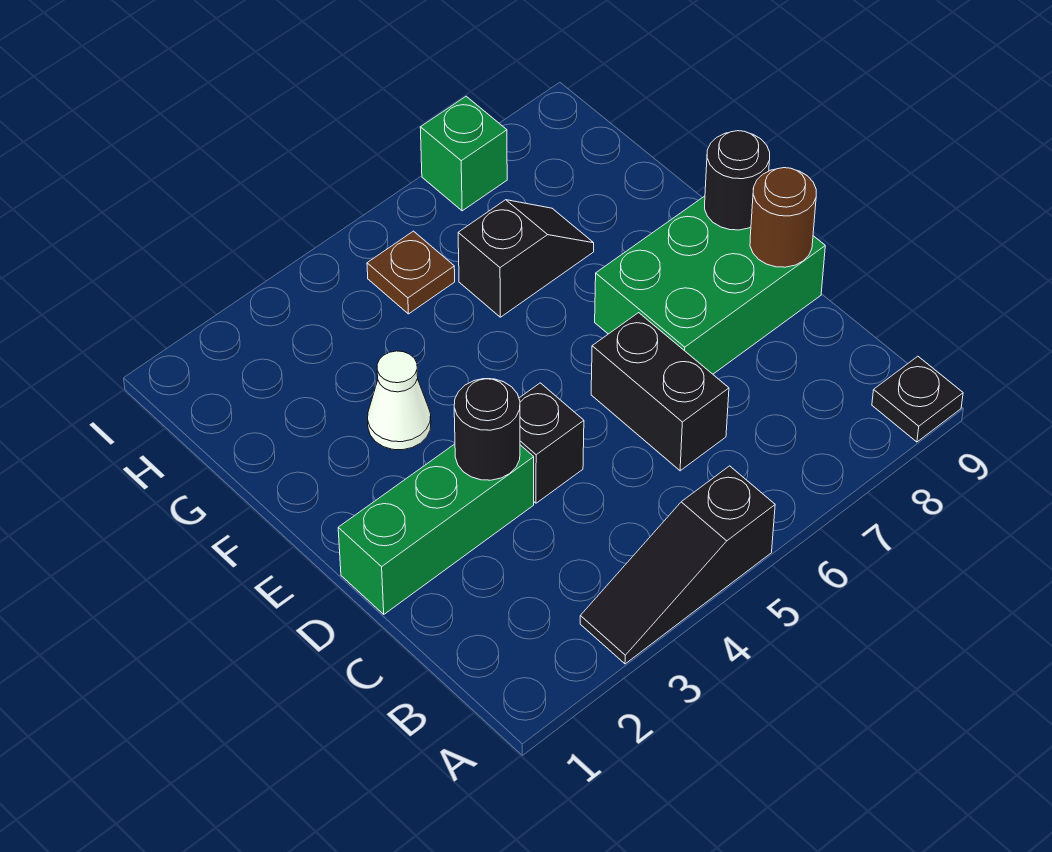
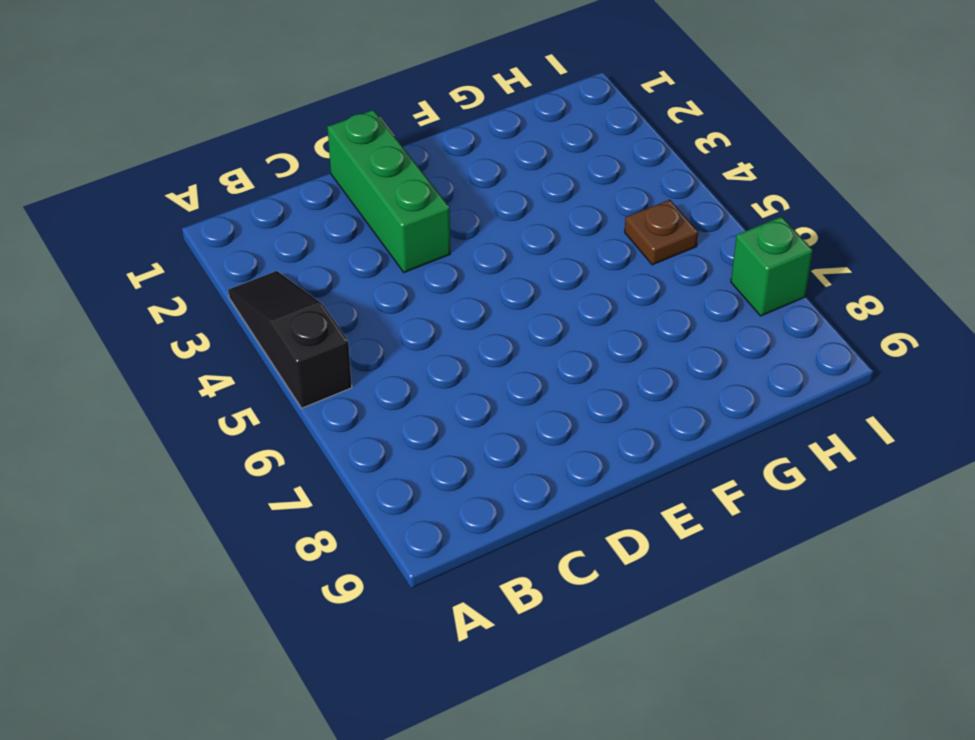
none -> black plate A9 level 1
none -> black brick C6:D6 level 1
none -> black brick D4 level 1

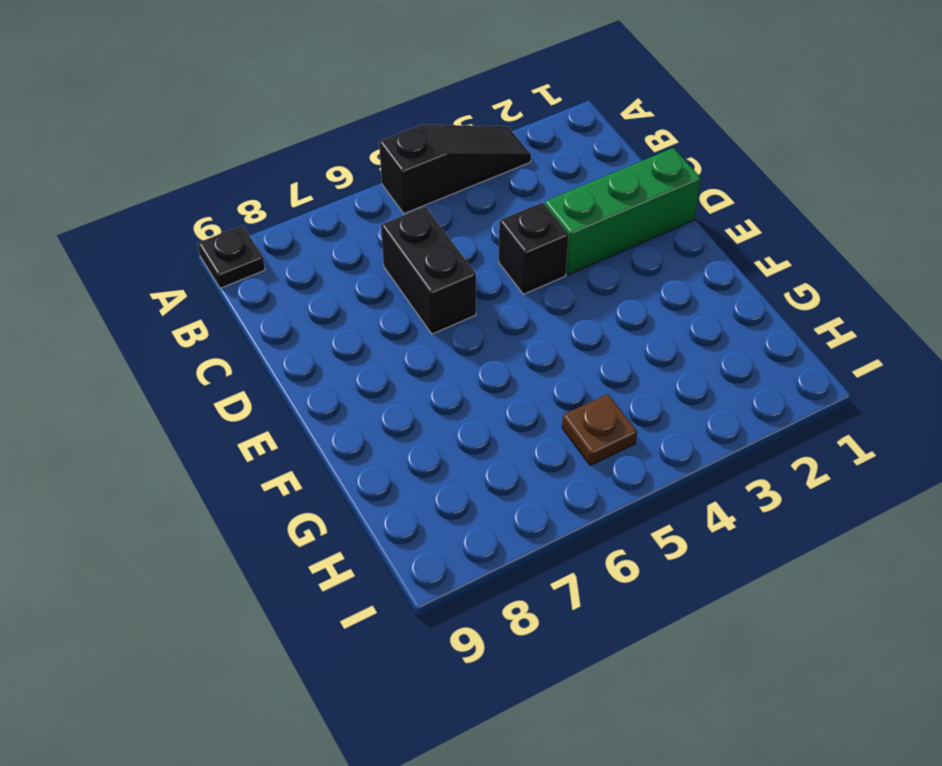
none -> green brick D7:E9 level 1
none -> white cone F3 level 1
none -> black slope G6:G7 level 1 top 6

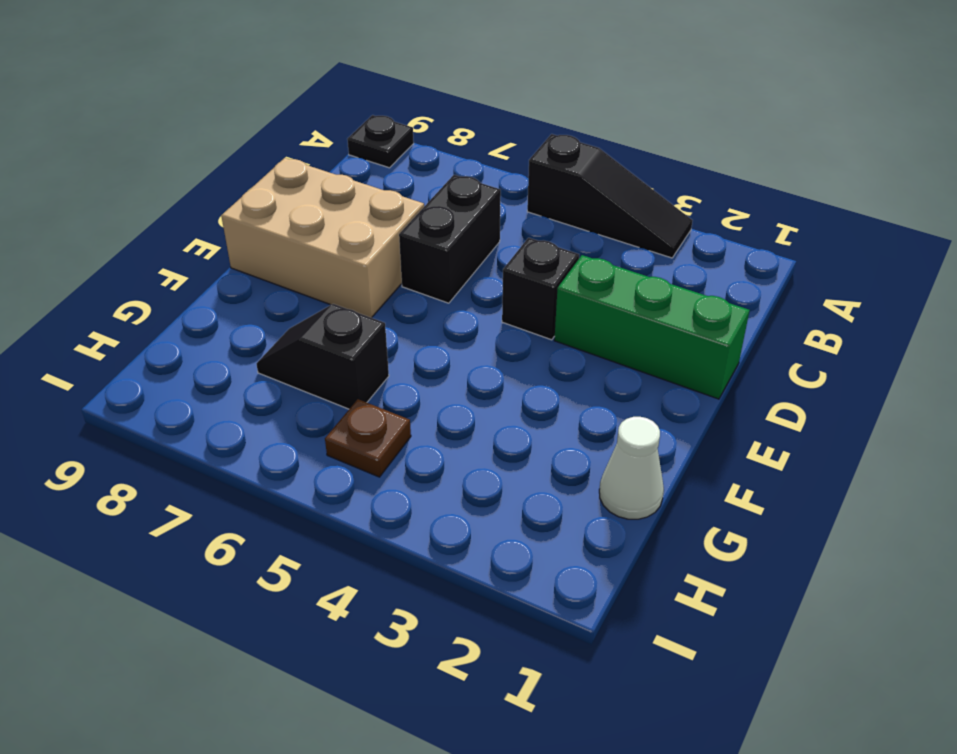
tan brick D7:E9 level 1 -> green brick D7:E9 level 1
white cone G1 level 1 -> white cone F3 level 1
none -> green brick I7 level 1
none -> black round brick D3 level 2
none -> brown round brick D9 level 2

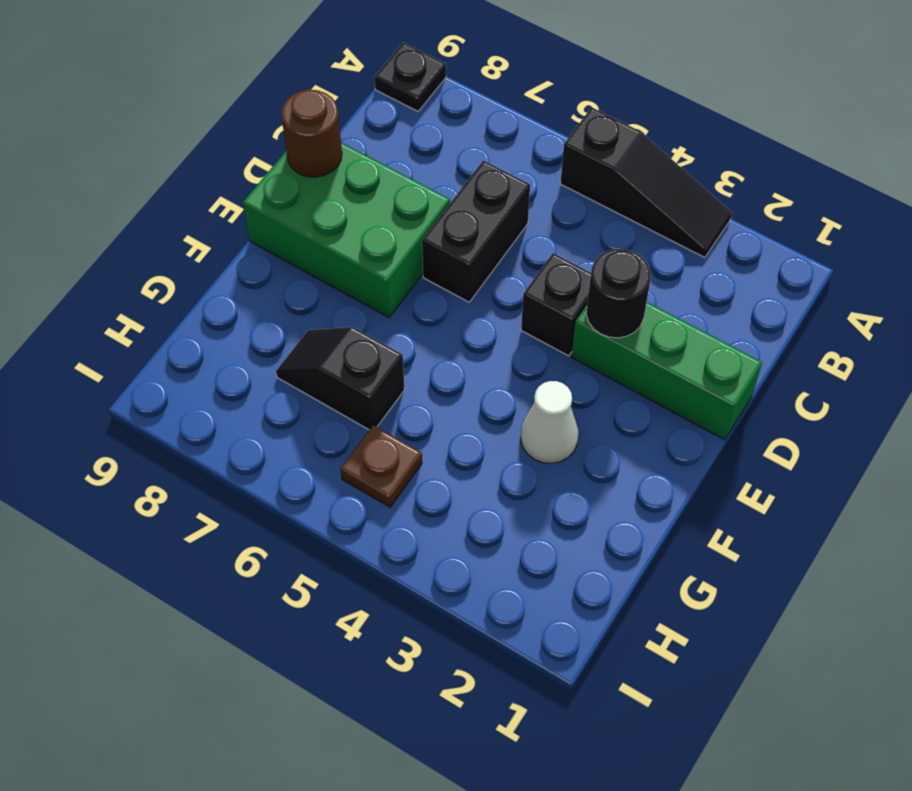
none -> green brick I7 level 1
none -> black round brick E9 level 2

